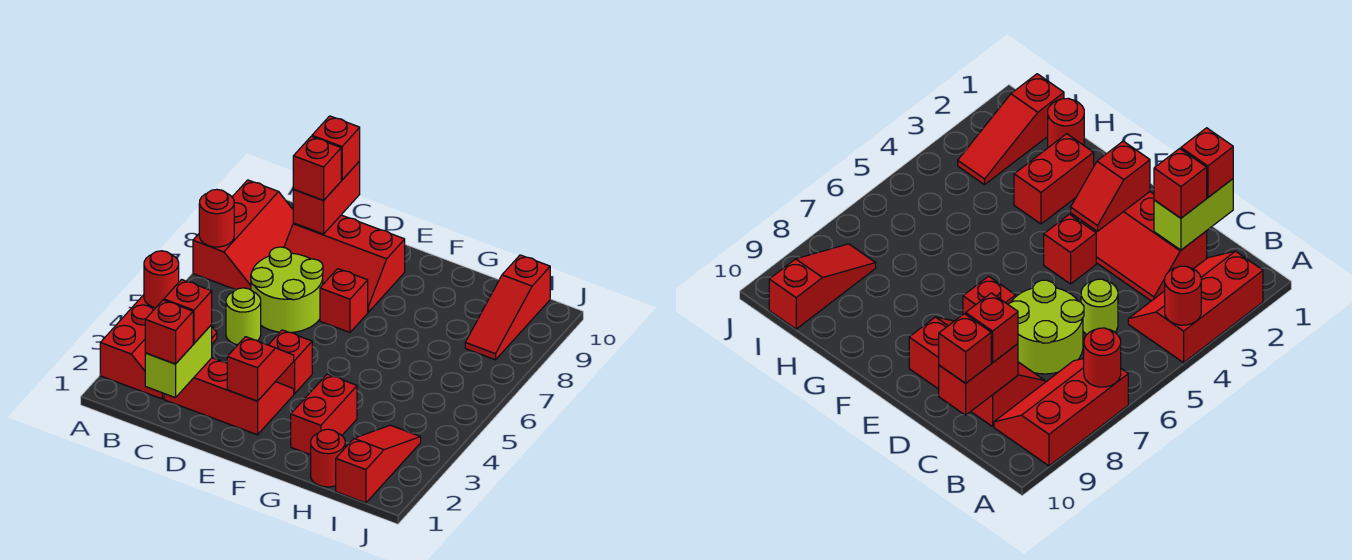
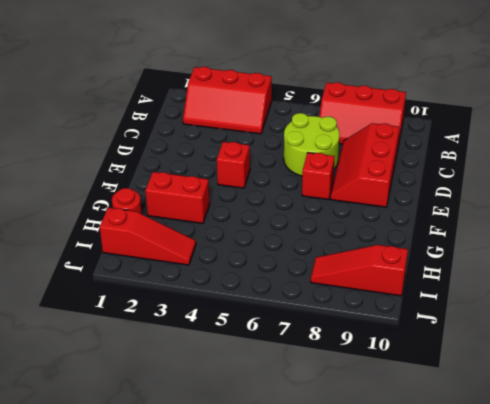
none -> red slope C2:E3 level 1 top 2
none -> lime round brick C5 level 1
none -> red round brick A4 level 2

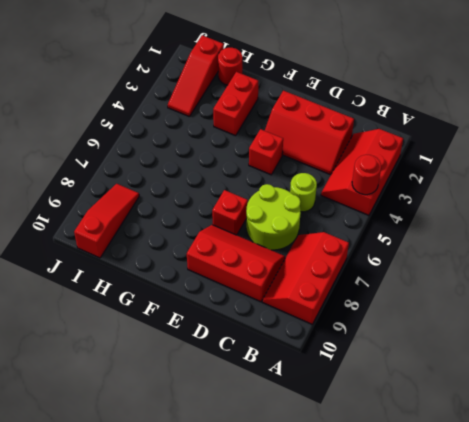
none -> red round brick A7 level 2
none -> lime brick C1:C2 level 2
none -> red brick C9:C10 level 2

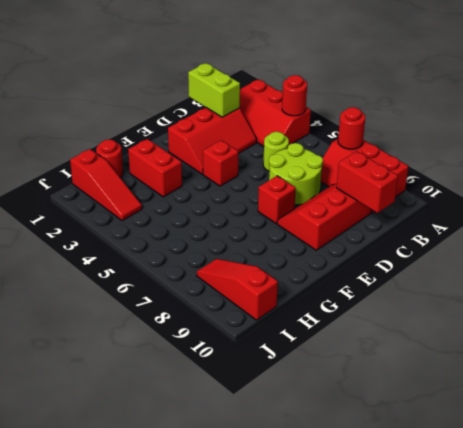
none -> red slope E2:E3 level 2 top 2
none -> red brick C1 level 3
none -> red brick C2 level 3

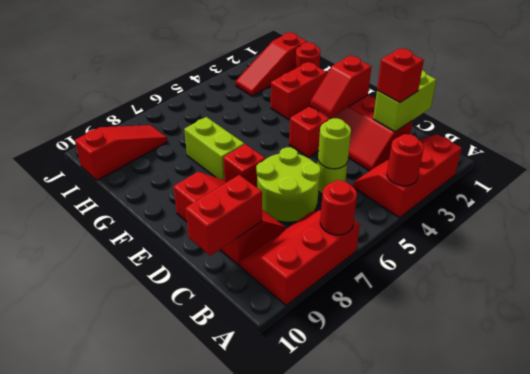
lime round brick C5 level 2 -> none
lime brick F7:G7 level 1 -> none
none -> red brick C1 level 3
none -> red brick C9 level 3
none -> red brick C10 level 3

